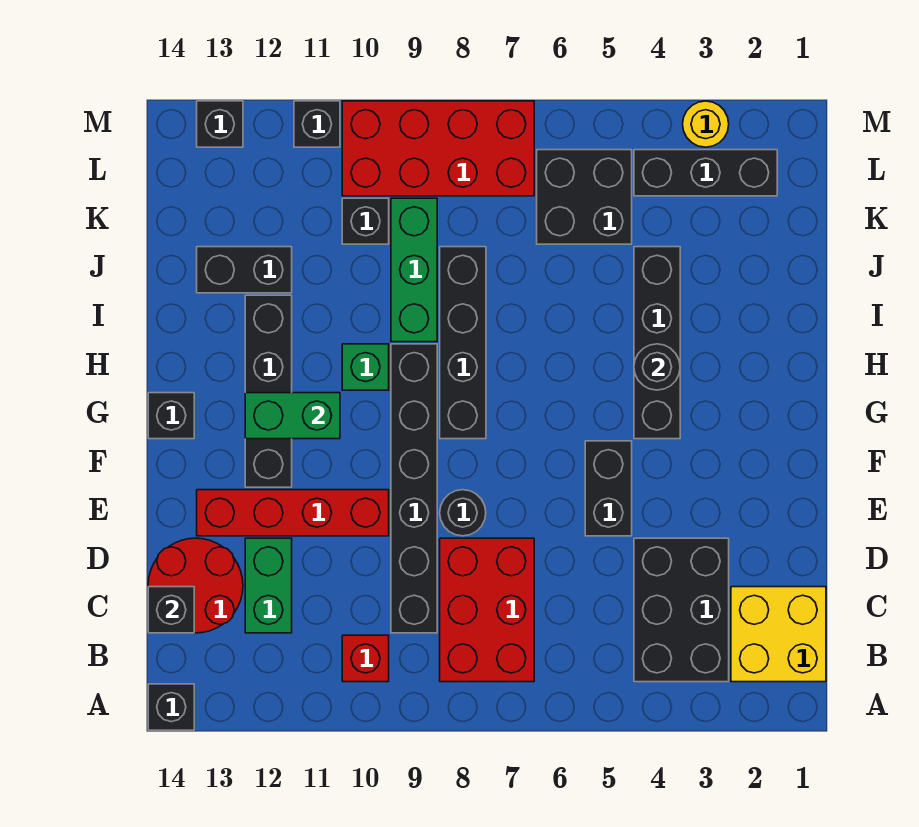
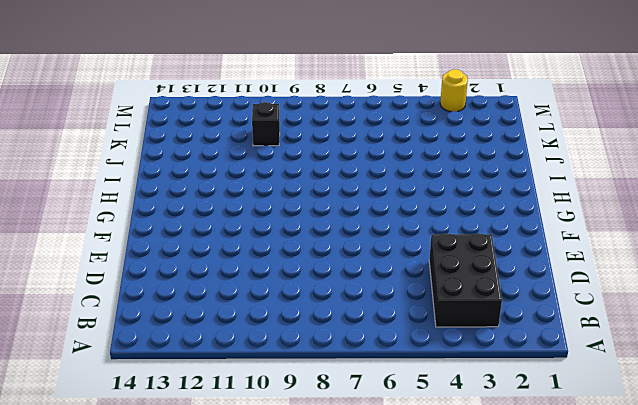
none -> black brick A14 level 1
none -> yellow brick B1:C2 level 1
none -> red brick B7:D8 level 1

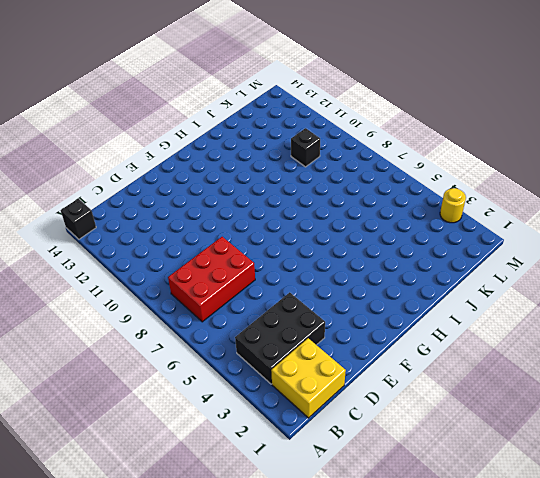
none -> red brick B10 level 1
none -> black brick C9:H9 level 1
none -> green brick C12:D12 level 1

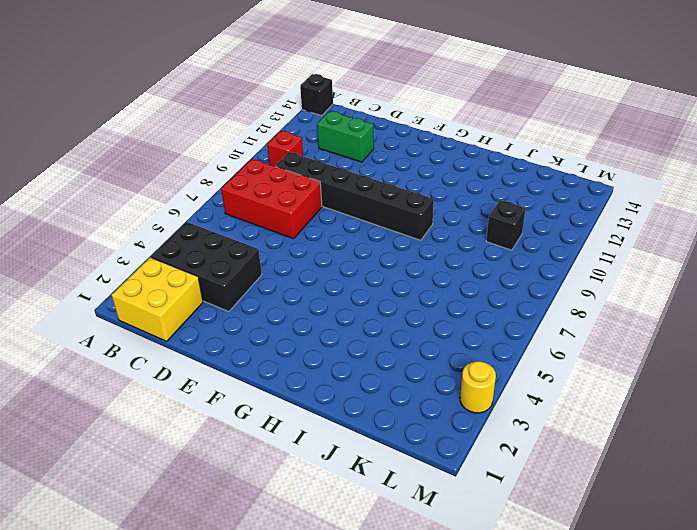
none -> red round brick C13:D14 level 1
none -> black brick E5:F5 level 1
none -> black round brick E8 level 1

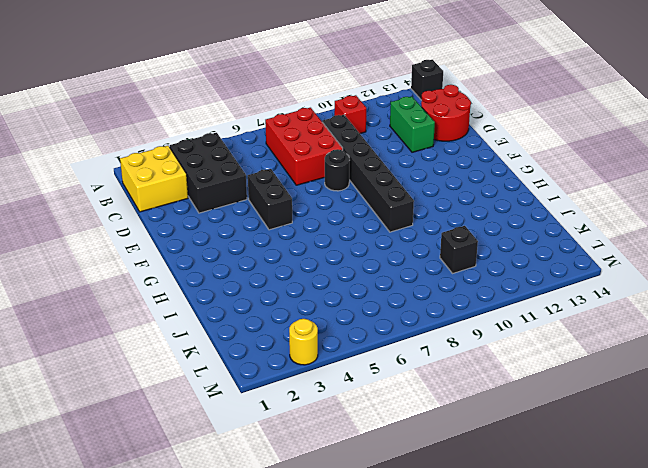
none -> red brick E10:E13 level 1
none -> black brick F12:I12 level 1
none -> black brick G4:J4 level 1

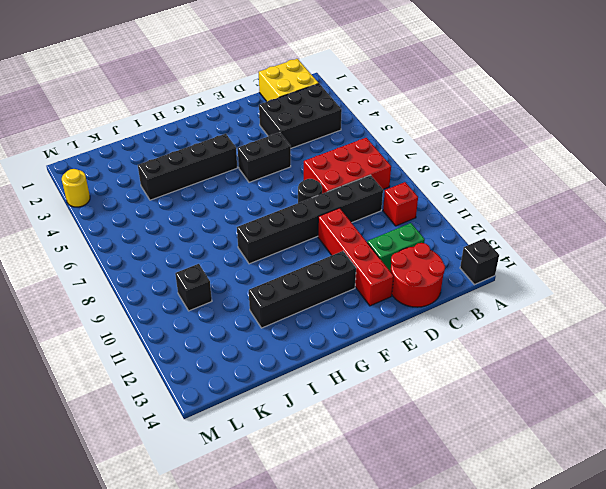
none -> black brick G8:J8 level 1
none -> black brick G14 level 1
none -> green brick H10 level 1

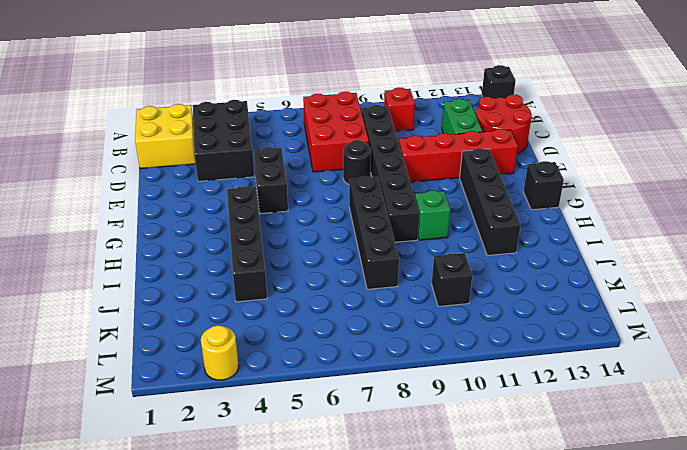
none -> green brick I9:K9 level 1
none -> black brick J12:J13 level 1
none -> black brick K5:L6 level 1

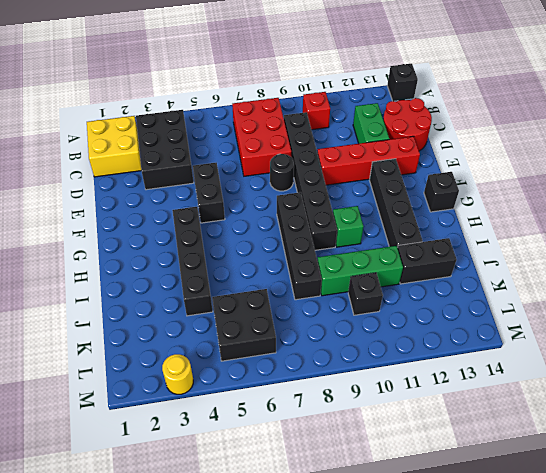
green brick J9:J11 level 1 -> green brick I9:K9 level 1
none -> black brick L2:L4 level 1
none -> red brick L7:M10 level 1
none -> black brick M11 level 1

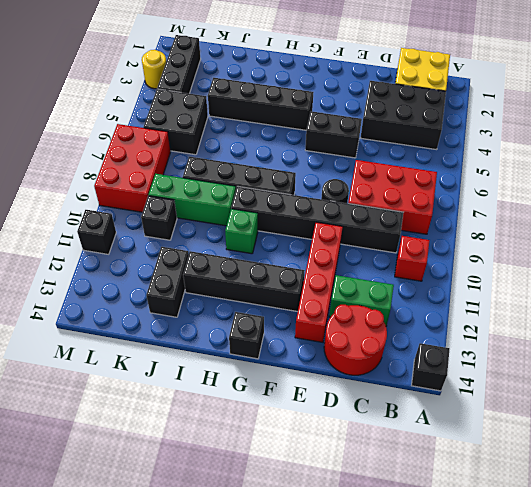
red brick L7:M9 level 1 -> red brick L7:M10 level 1
none -> black brick M13 level 1
none -> black brick C14 level 2
none -> green brick G11:G12 level 2

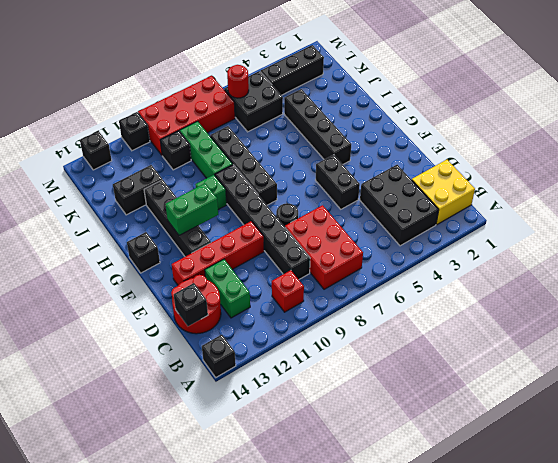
red round brick L6 level 2 -> none
none -> yellow round brick M3 level 1
none -> black round brick H4 level 2

